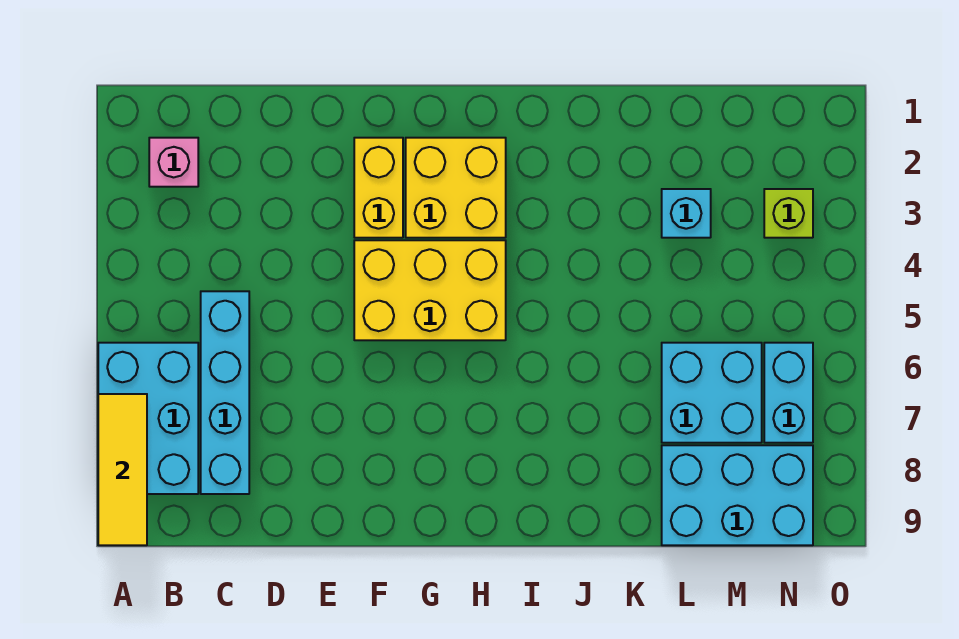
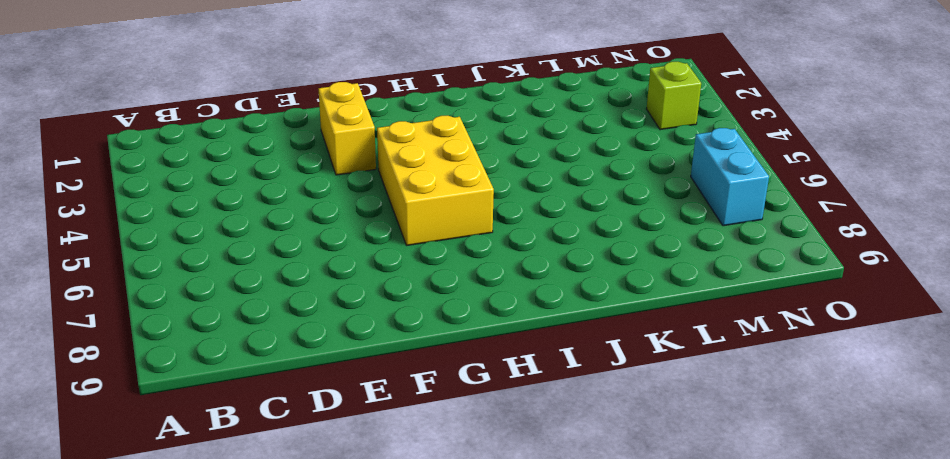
yellow brick G4:H6 level 1 -> yellow brick F4:H5 level 1
none -> cyan brick A6:B8 level 1
none -> pink brick B2 level 1
none -> cyan brick C5:C8 level 1

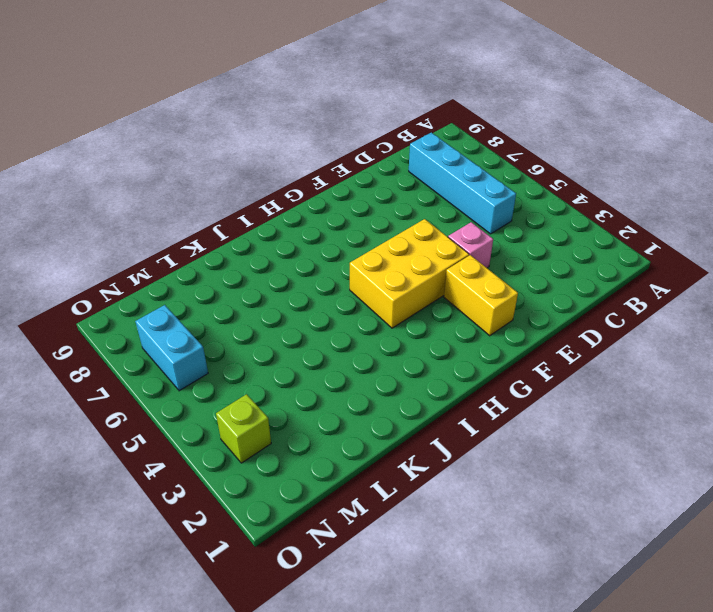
pink brick E4 level 1 -> pink brick B2 level 1
none -> cyan brick A6:B8 level 1
none -> yellow brick G2:H3 level 1
none -> cyan brick L3 level 1

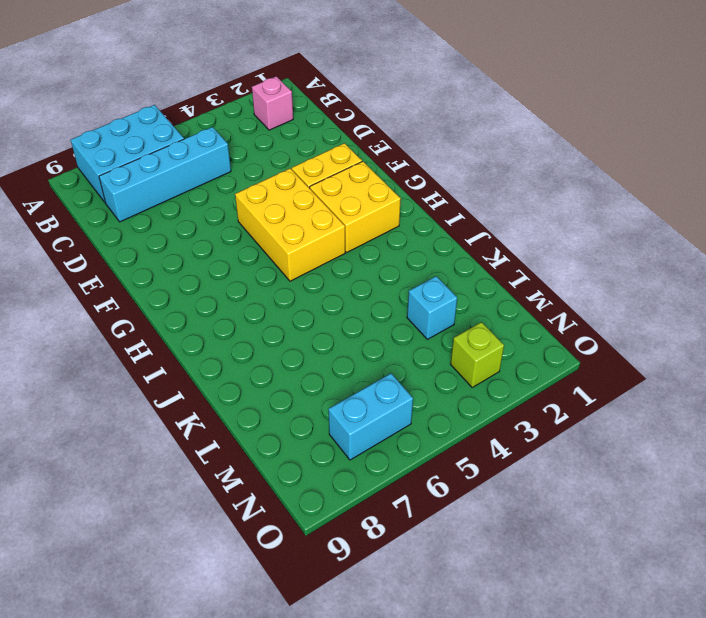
none -> cyan brick L6:M7 level 1
none -> cyan brick L8:N9 level 1
none -> yellow tile A7:A9 level 2

